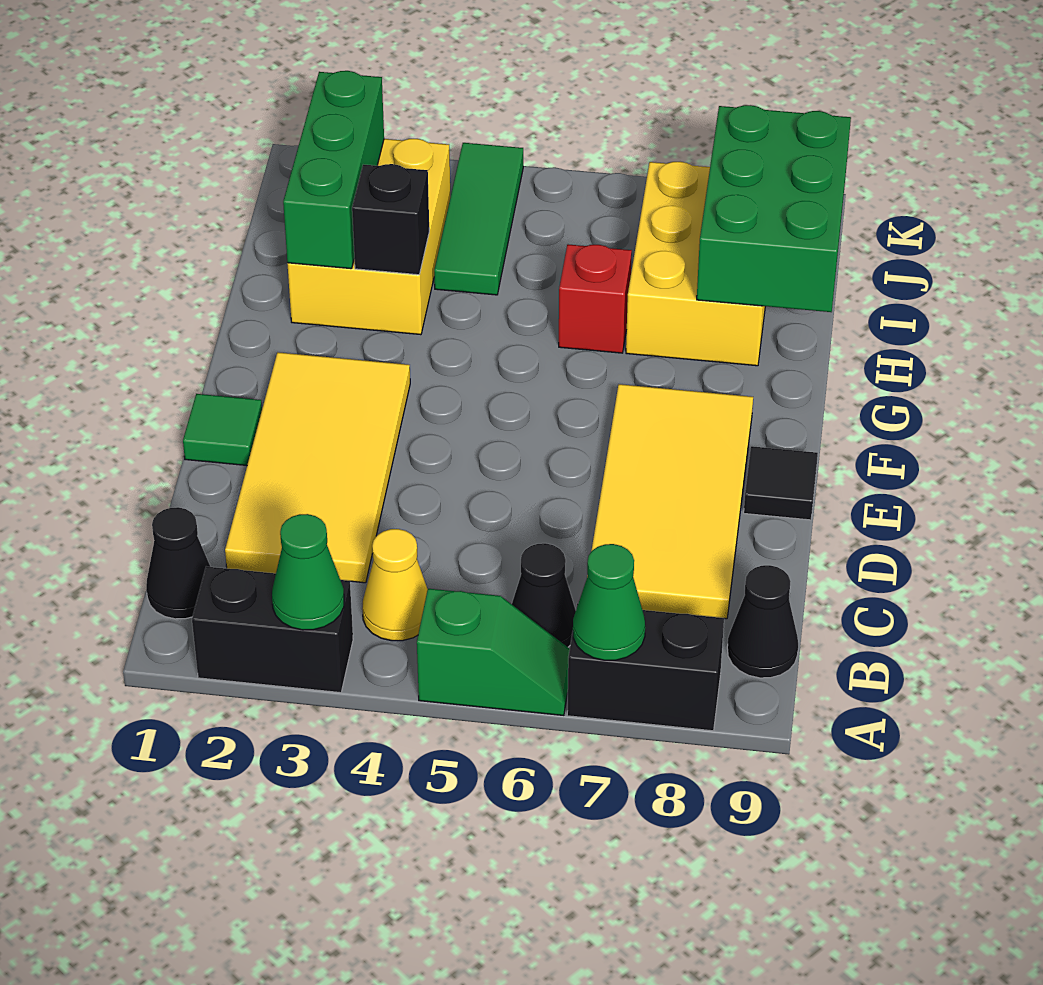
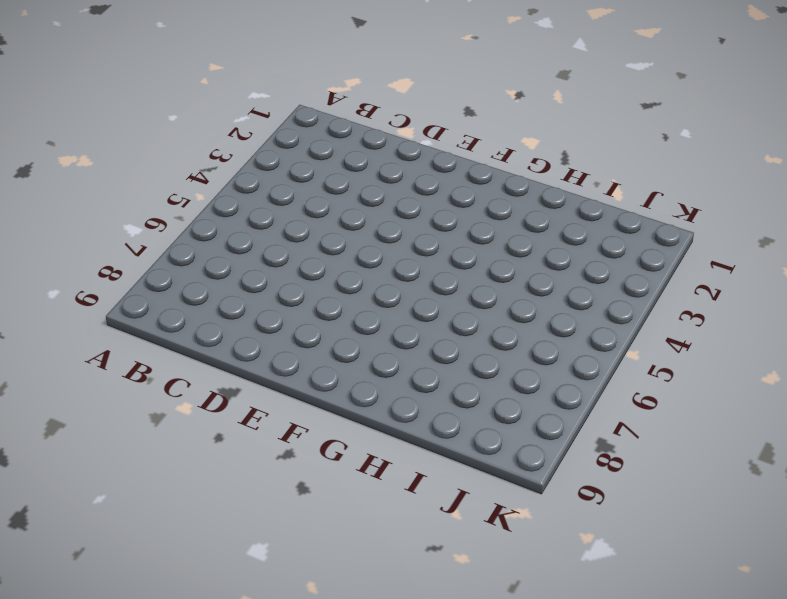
none -> black brick A2:A3 level 1
none -> green slope A5:A6 level 1 top 5
none -> black brick A7:A8 level 1

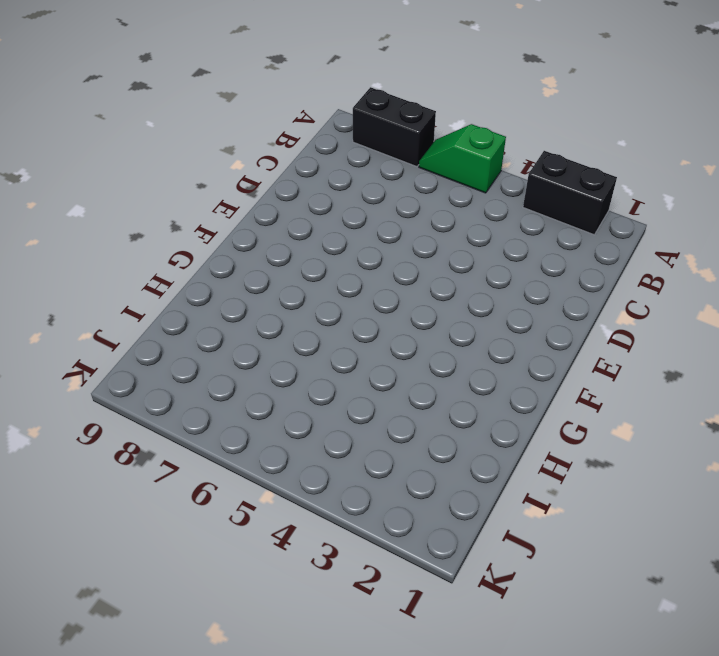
none -> black cone B1 level 1
none -> yellow cone B4 level 1
none -> black cone B6 level 1

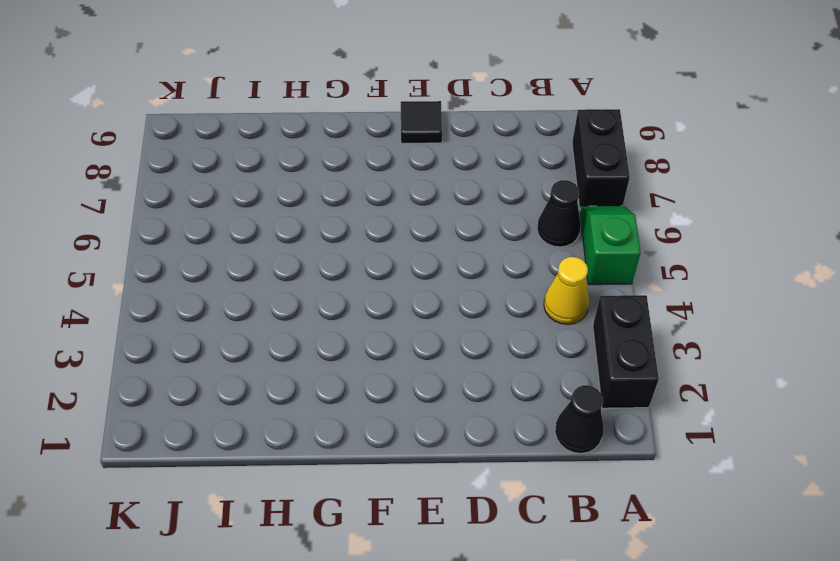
none -> black cone B9 level 1
none -> yellow tile C2:F3 level 1
none -> yellow tile C7:F8 level 1

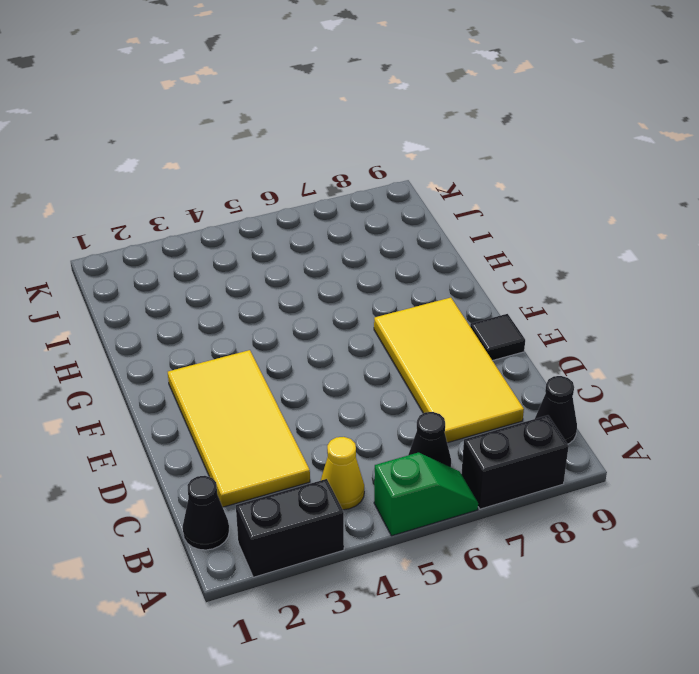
none -> green tile E1 level 1
none -> yellow brick H2:J3 level 1
none -> red brick H6 level 1

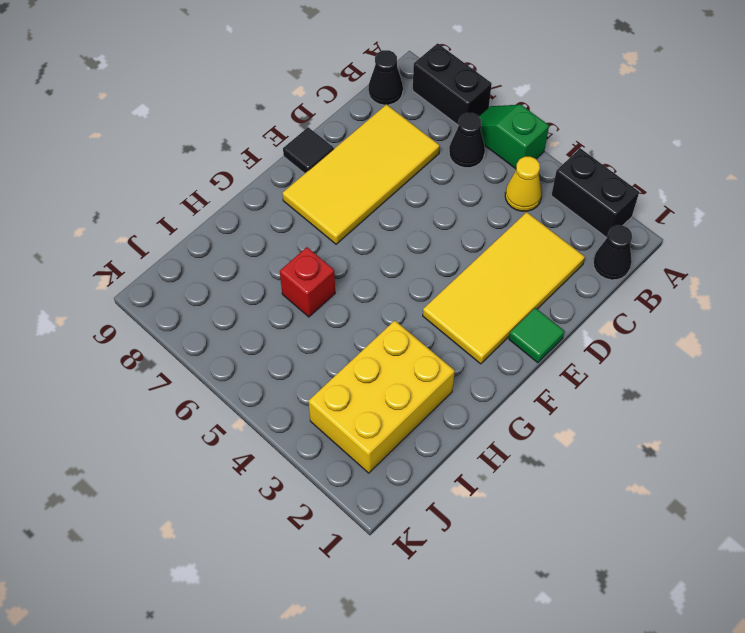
none -> yellow brick H7:J8 level 1
none -> green tile I4:K4 level 1
none -> green cone A3 level 2

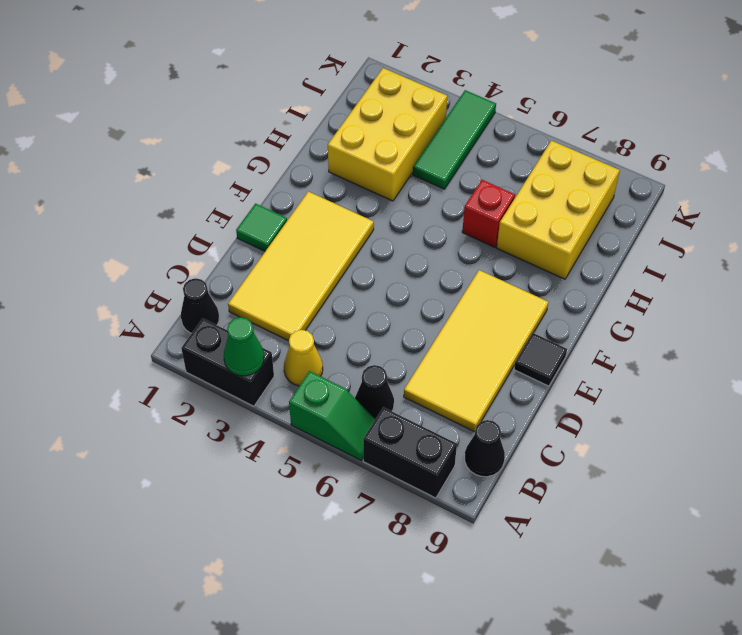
none -> green cone A7 level 2
none -> green brick H2:J2 level 2
none -> black brick H3 level 2

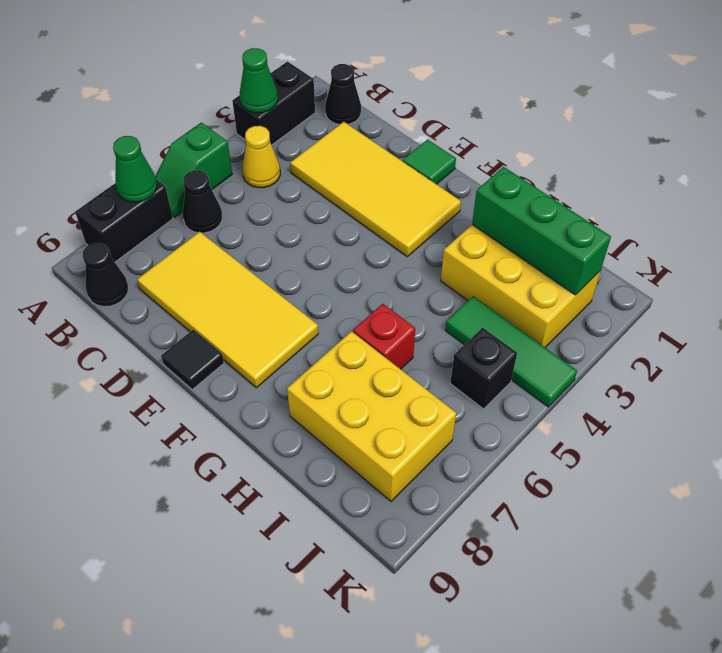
black brick J5 level 1 -> black brick H3 level 2
none -> green brick H8:J9 level 2

